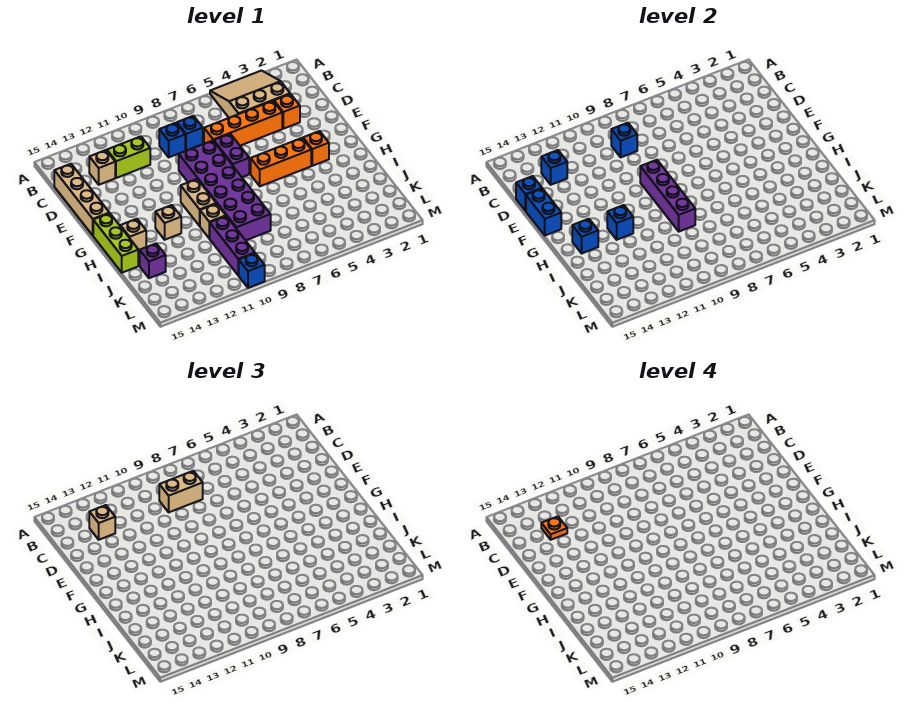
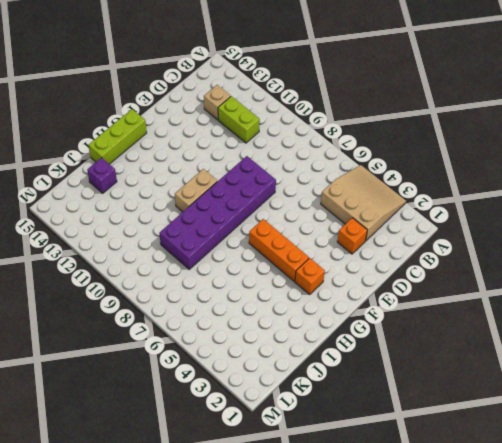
none -> blue brick C8 level 1
none -> blue brick C9 level 1
none -> tan brick C15:F15 level 1
none -> orange brick D4:D7 level 1

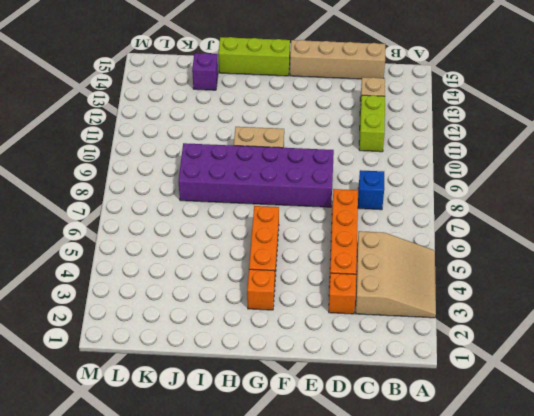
none -> blue brick C9 level 1
none -> purple brick E7:F7 level 1
none -> tan brick H12 level 1
none -> tan brick H14 level 1

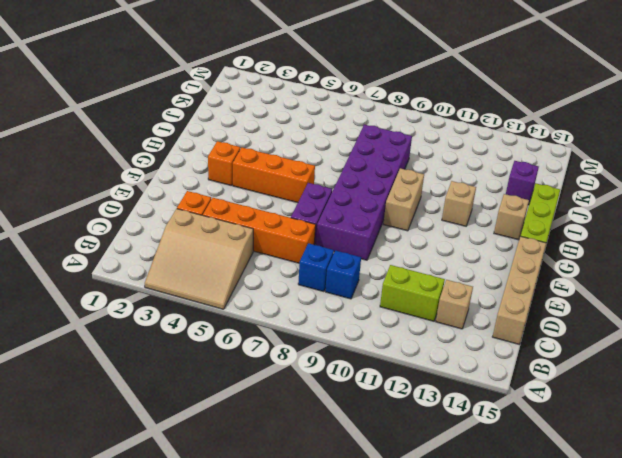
none -> tan brick I10 level 1
none -> purple brick J10:L10 level 1
none -> blue brick M10 level 1
none -> blue brick C9 level 2

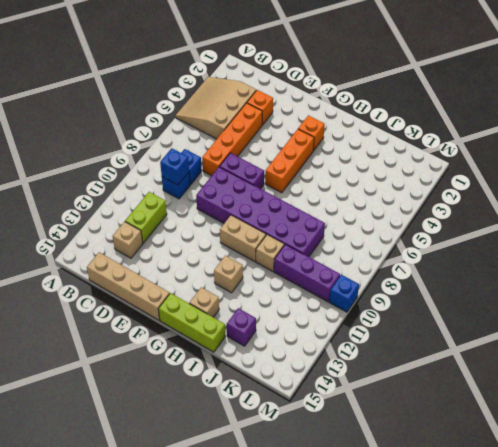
none -> blue brick C13 level 2
none -> blue brick D15 level 2
none -> blue brick E15:F15 level 2
none -> purple brick F9:I9 level 2

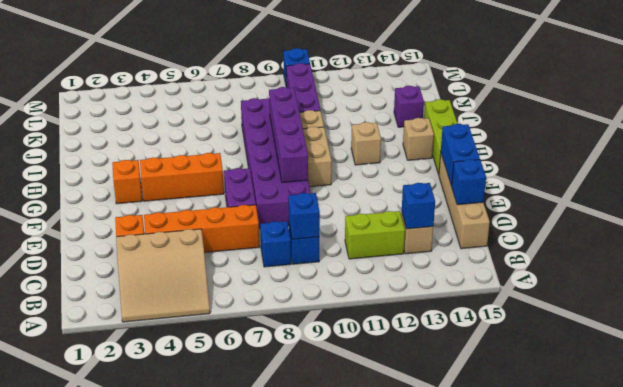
none -> blue brick H12 level 2
none -> blue brick H14 level 2
none -> tan brick C8:C9 level 3
none -> tan brick C13 level 3

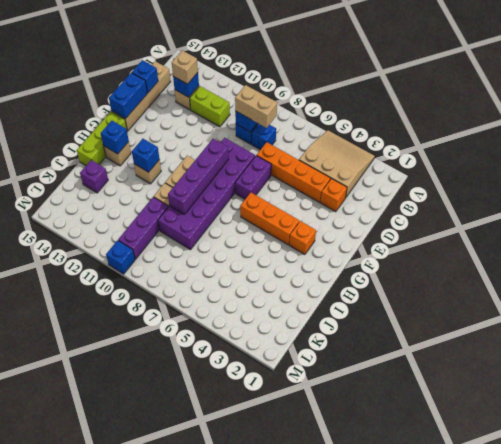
none -> orange plate C13 level 4

